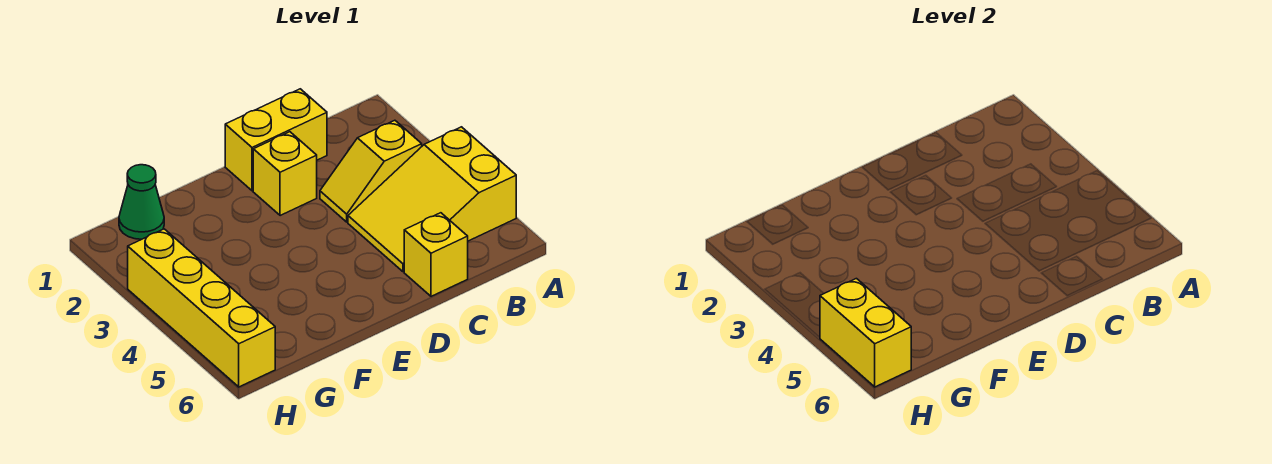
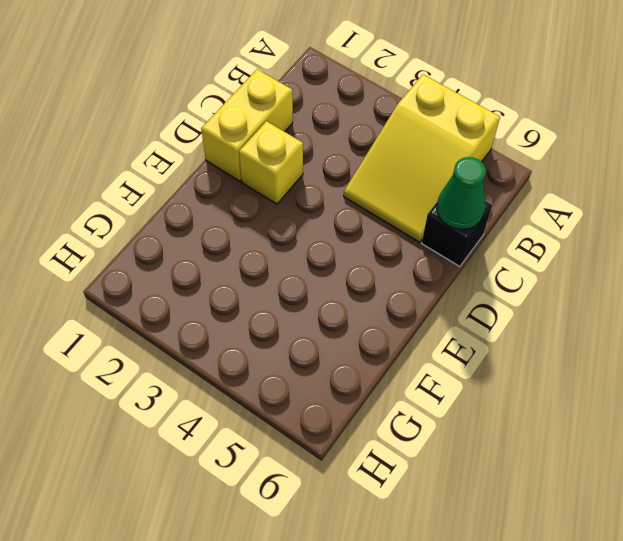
black brick C6 level 1 -> yellow brick C6 level 1
green cone C6 level 2 -> green cone G1 level 1
none -> yellow slope B3:C3 level 1 top B
none -> yellow brick H3:H6 level 1

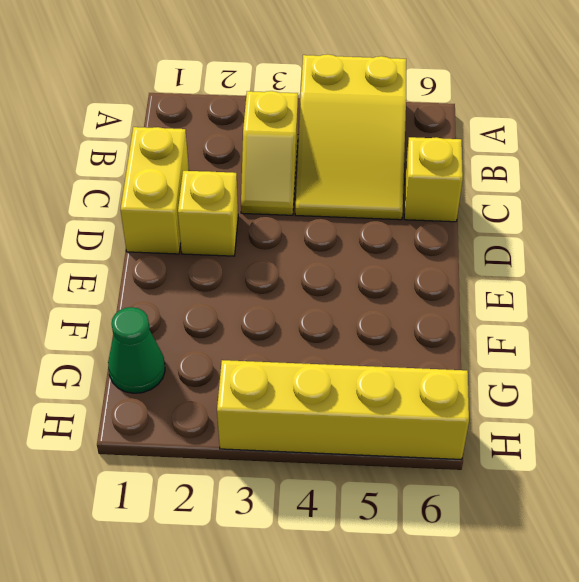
none -> yellow brick H5:H6 level 2

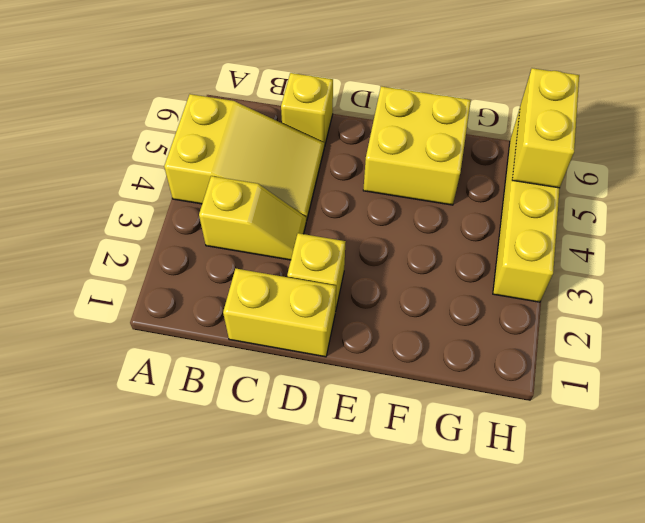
yellow brick E5:F6 level 1 -> none
none -> green cone G1 level 1

